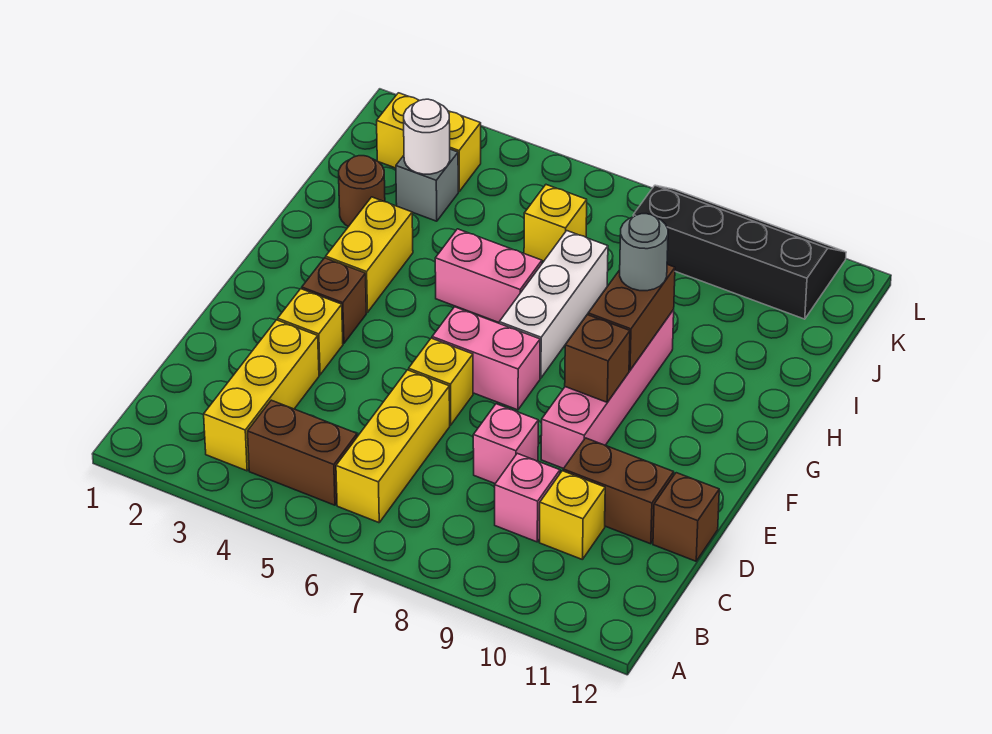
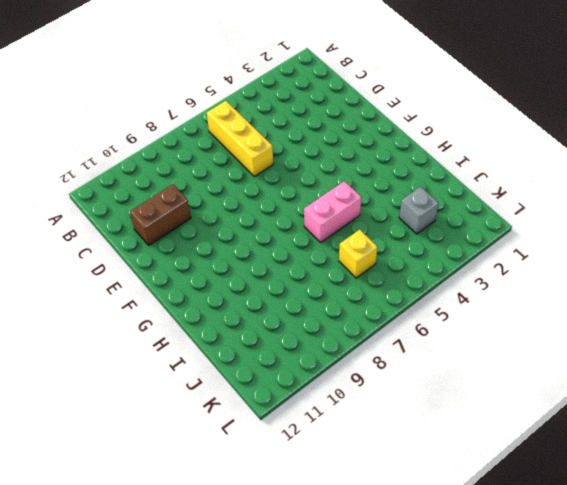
none -> yellow brick B3:D3 level 1
none -> brown brick B4:B5 level 1
none -> pink brick C9 level 1

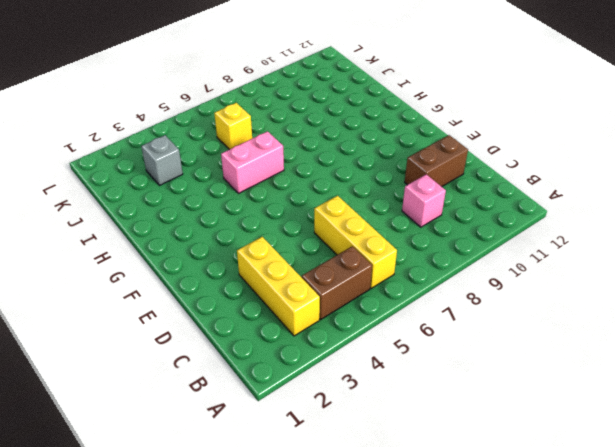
none -> yellow brick C10 level 1
none -> pink brick D8 level 1
none -> brown brick D12 level 1

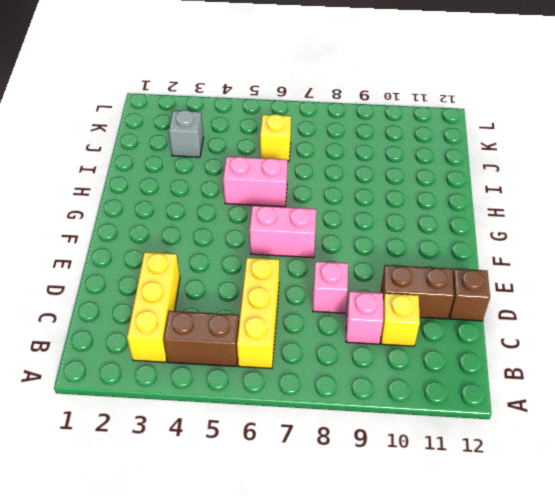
none -> yellow brick E3 level 1
none -> yellow brick E6 level 1
none -> pink brick E9:H9 level 1

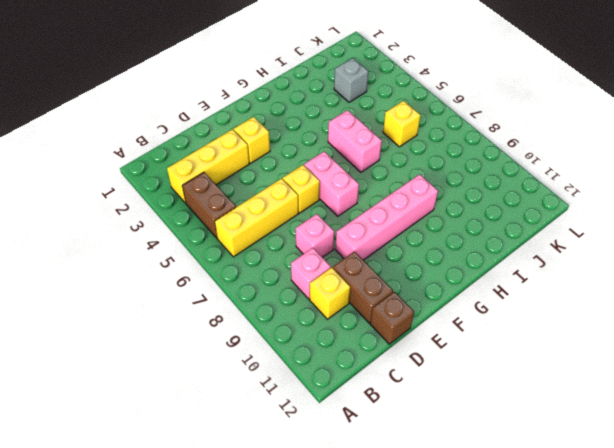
none -> brown brick F3 level 1
none -> yellow brick G3:H3 level 1
none -> white brick G7:I7 level 1

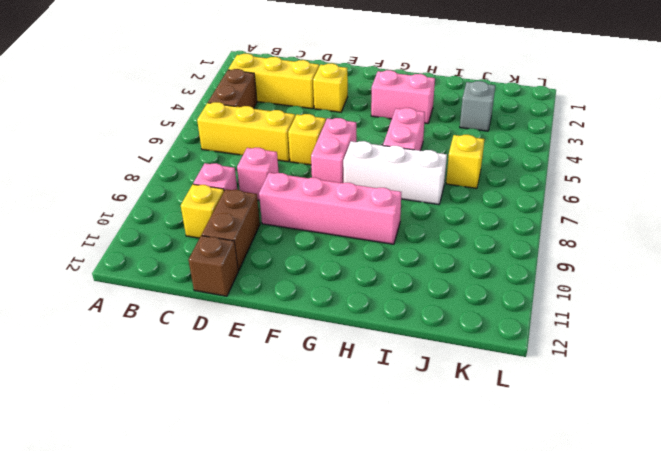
pink brick G3:H3 level 1 -> yellow brick G3:H3 level 1
none -> brown brick F3 level 1
none -> brown round brick I2 level 1
none -> yellow brick K2:K3 level 1

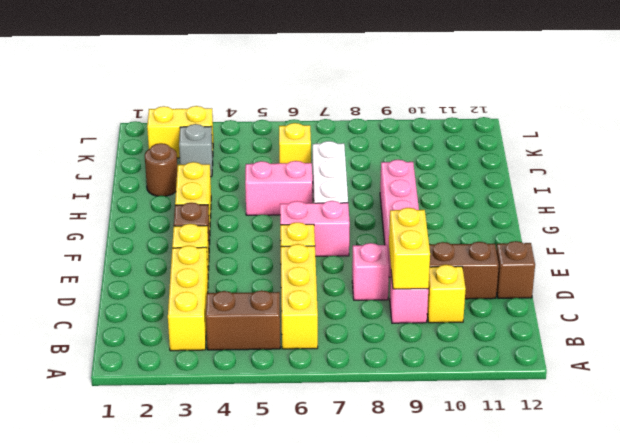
yellow brick C9:D9 level 2 -> none
none -> black slope K8:L11 level 1 top K
none -> brown brick F9 level 2
none -> brown brick G9:H9 level 2

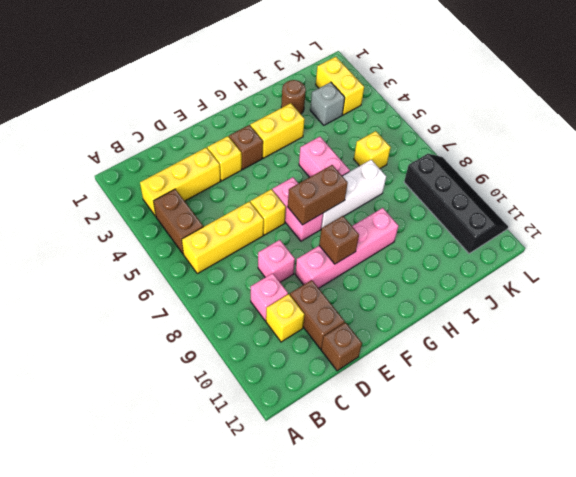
brown brick F7:G7 level 2 -> brown brick G9:H9 level 2
none -> white round brick J3 level 2
none -> grey round brick H9 level 3

